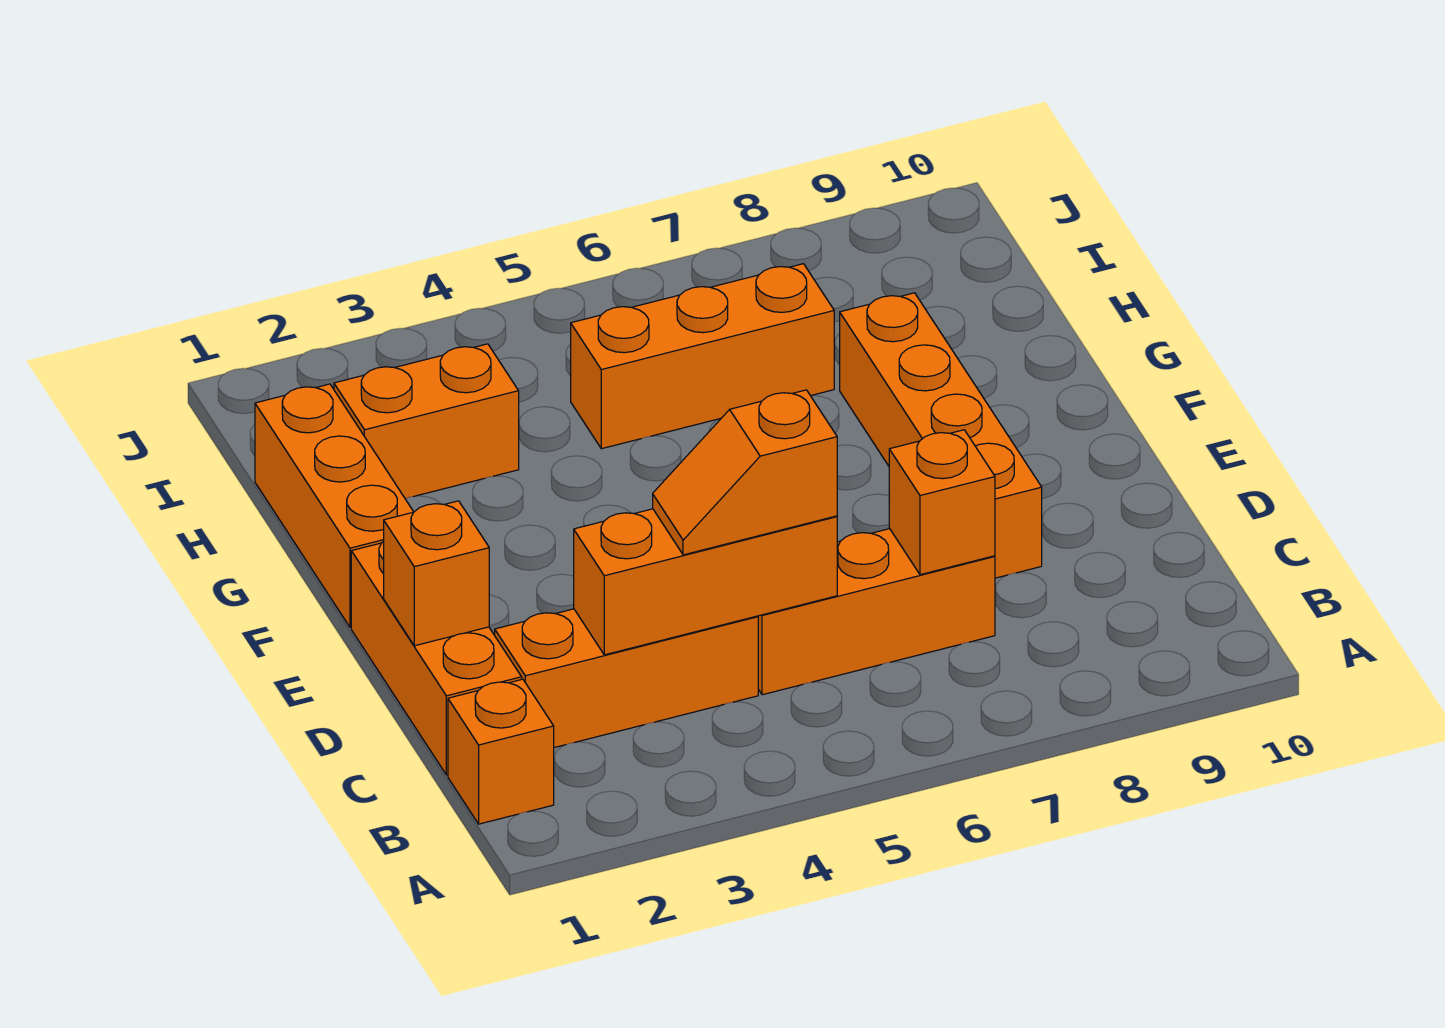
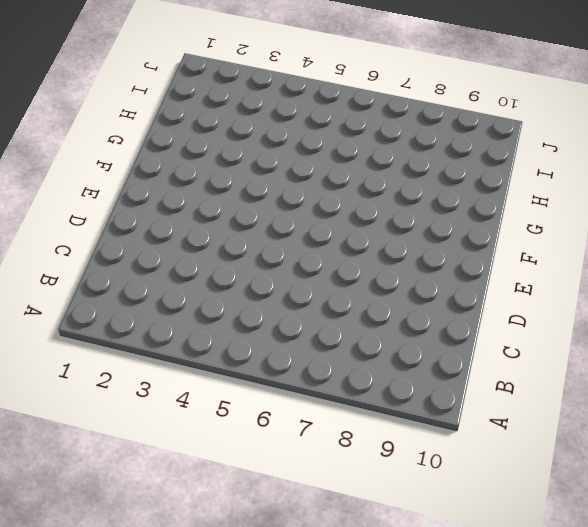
none -> orange brick B1 level 1
none -> orange brick C1:E1 level 1
none -> orange brick C2:C4 level 1

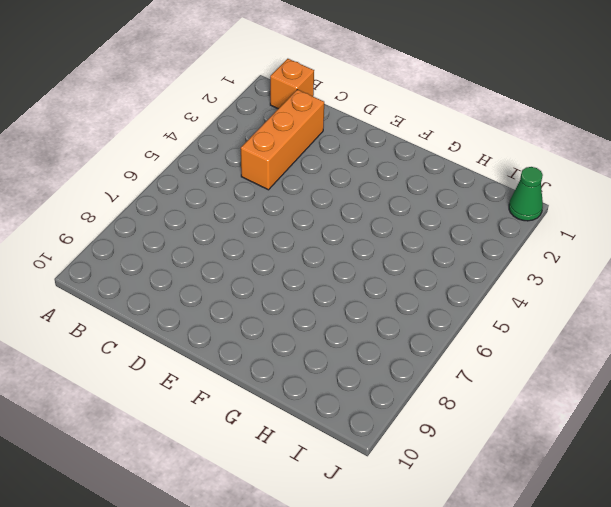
green cone J1 level 1 -> none
none -> orange brick C1:E1 level 1
none -> orange brick C5:C7 level 1
none -> orange brick D8:G8 level 1

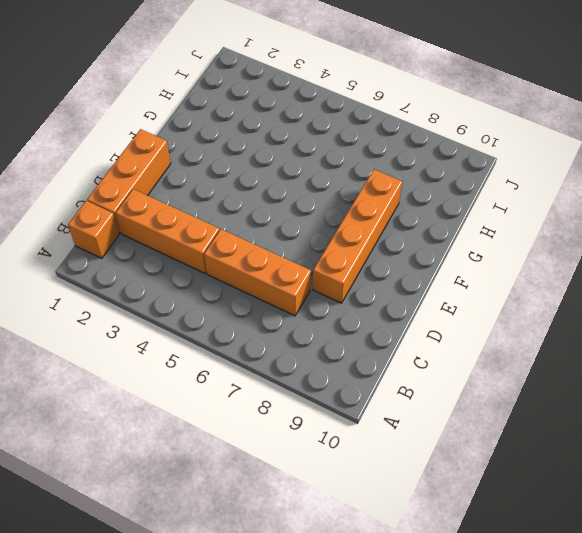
none -> orange brick F1:H1 level 1
none -> orange brick H2:H3 level 1
none -> orange brick H5:H7 level 1

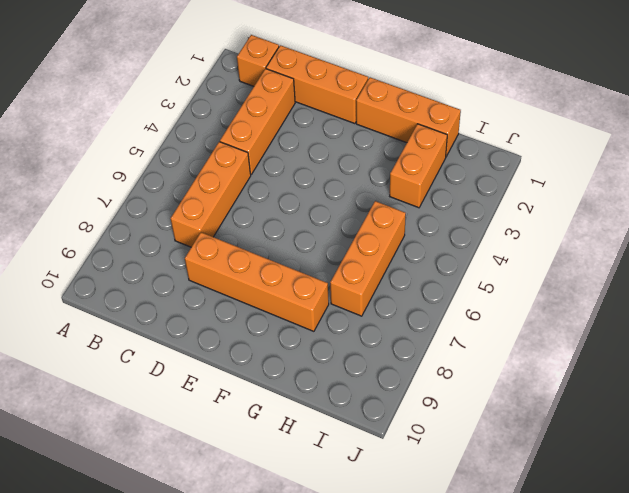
none -> orange brick C3:C5 level 2
none -> orange brick C7 level 2
none -> orange brick D1 level 2

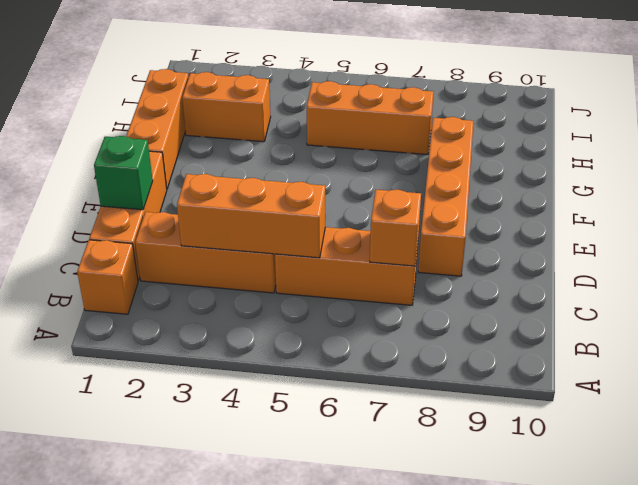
green brick D1 level 2 -> orange brick D1 level 2
none -> orange slope C4:C5 level 3 top 5

